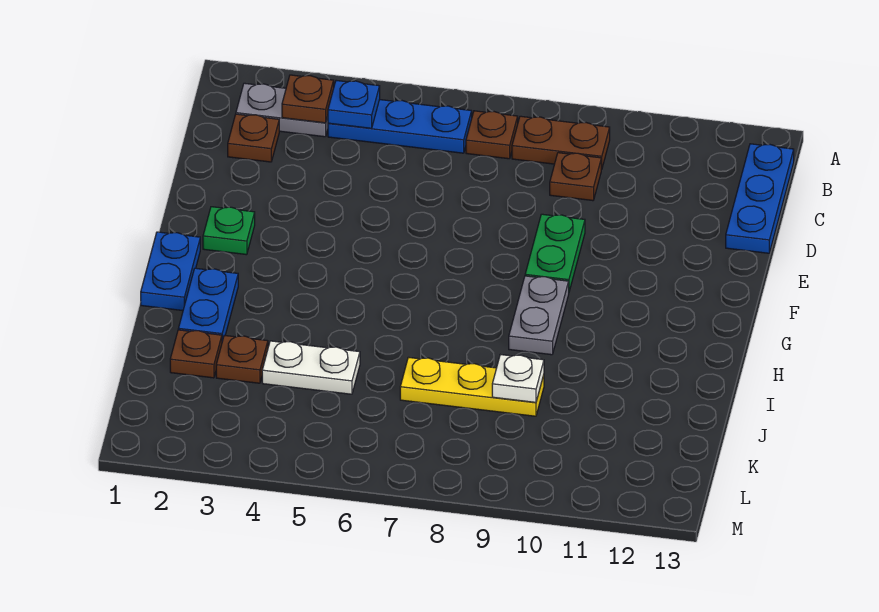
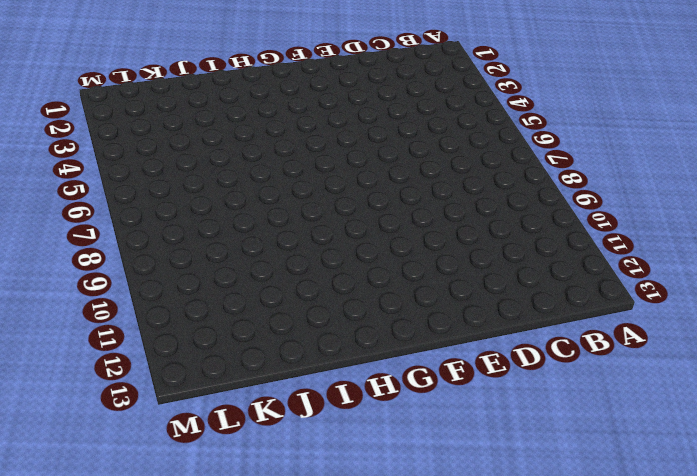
none -> grey plate B2:B3 level 1
none -> blue plate B4:B6 level 1
none -> brown plate B7 level 1

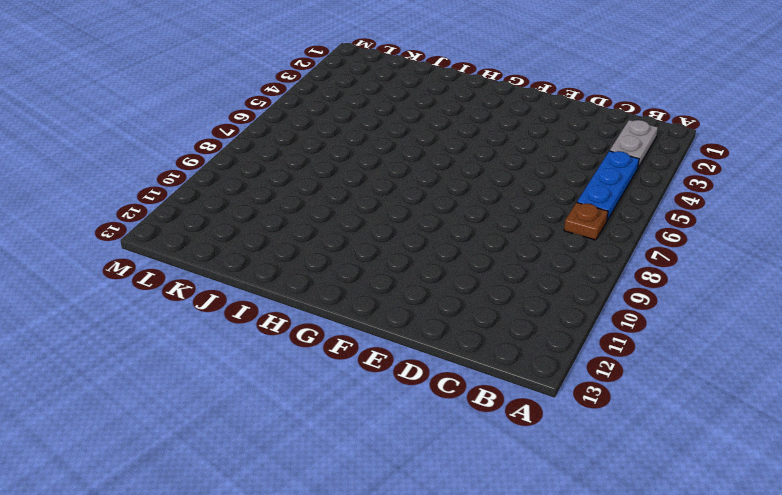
none -> brown plate B8:B9 level 1
none -> blue plate B13:D13 level 1
none -> brown plate C2 level 1

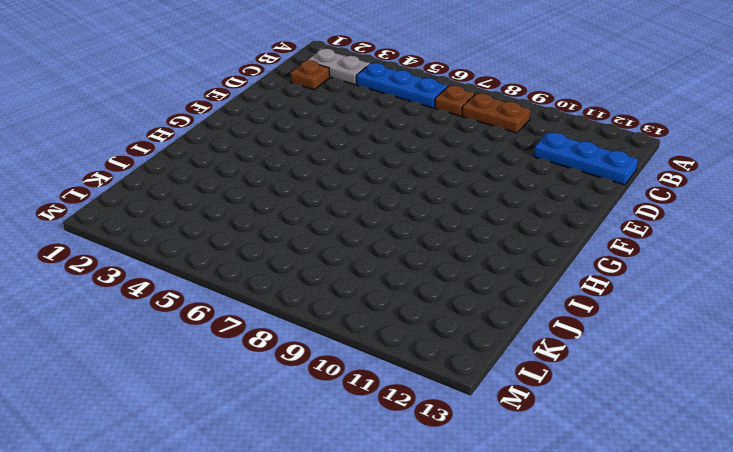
blue plate C11:C13 level 1 -> blue plate B13:D13 level 1
none -> brown plate C9 level 1
none -> green plate E9:F9 level 1
none -> green plate F2 level 1

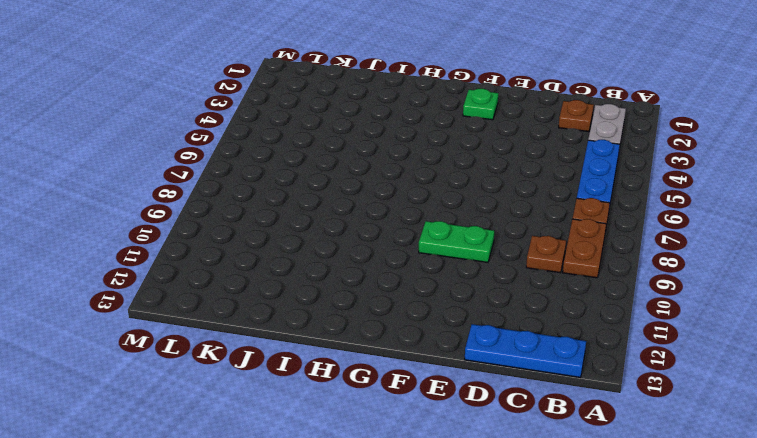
none -> blue plate G1:H1 level 1
none -> grey plate G9:H9 level 1
none -> blue plate H2:I2 level 1

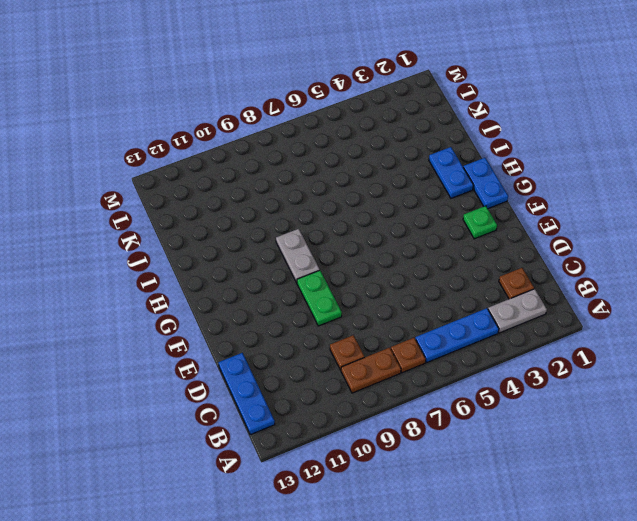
none -> brown plate J2 level 1
none -> brown plate J3 level 1
none -> white plate J4:J5 level 1

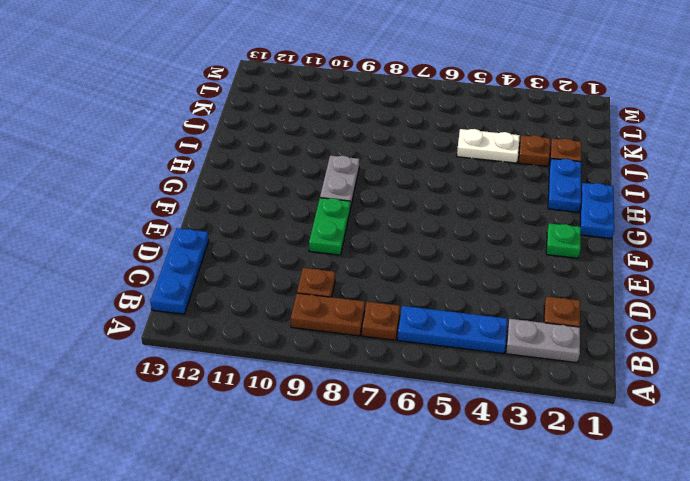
none -> yellow plate J7:J9 level 1
none -> brown plate B3 level 2
none -> blue plate B4 level 2

